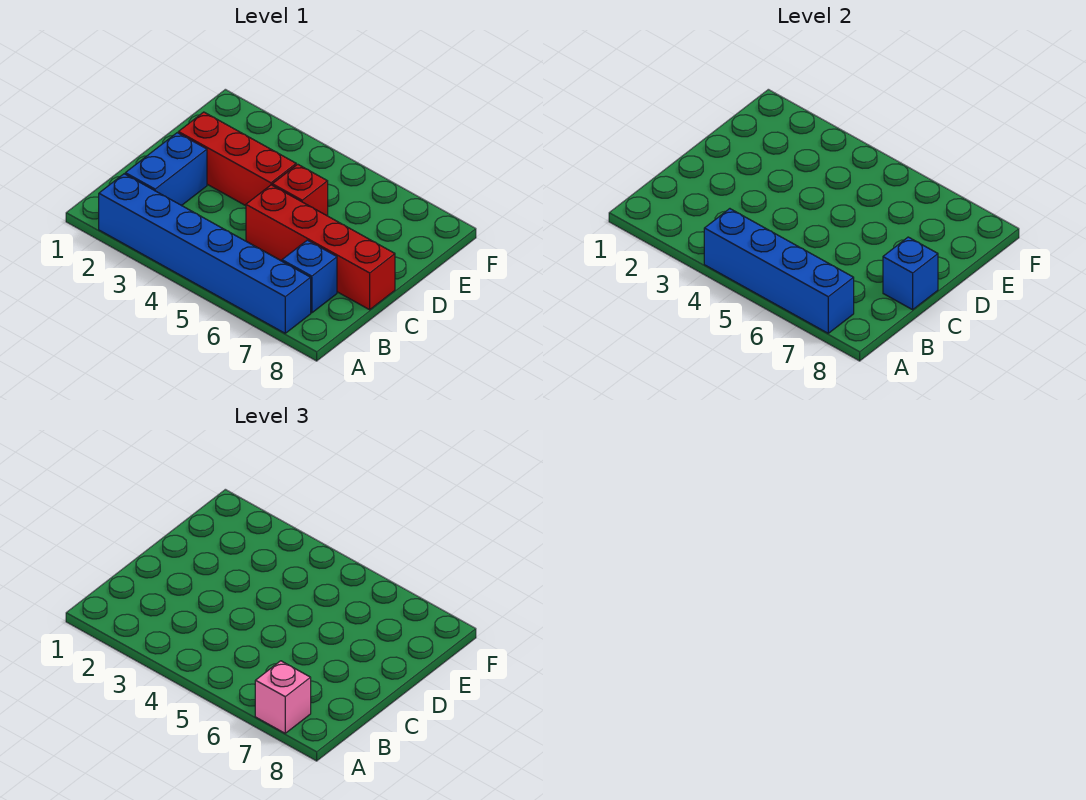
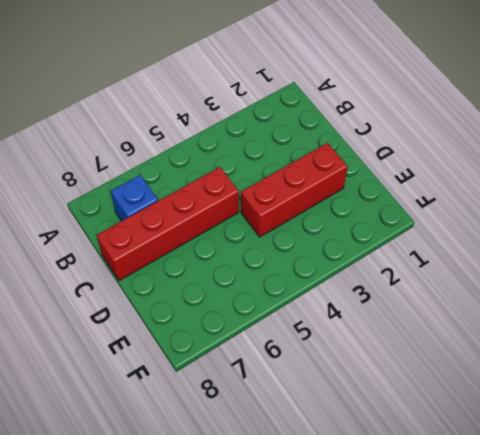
none -> blue brick A2:A7 level 1
none -> blue brick B2:C2 level 1

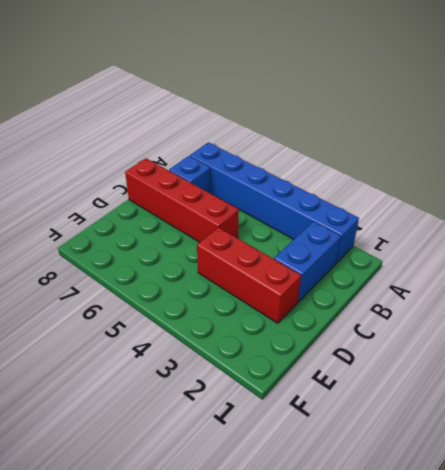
none -> red brick D5 level 1
none -> blue brick A4:A7 level 2

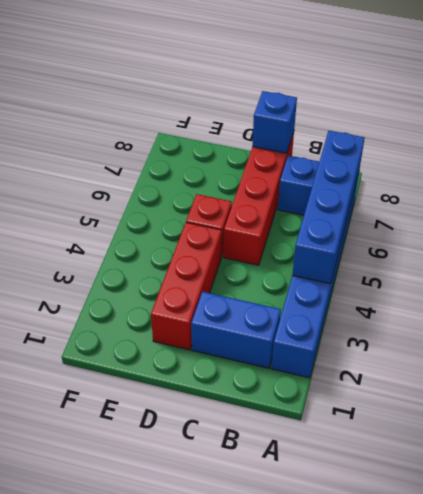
none -> pink brick A7 level 3

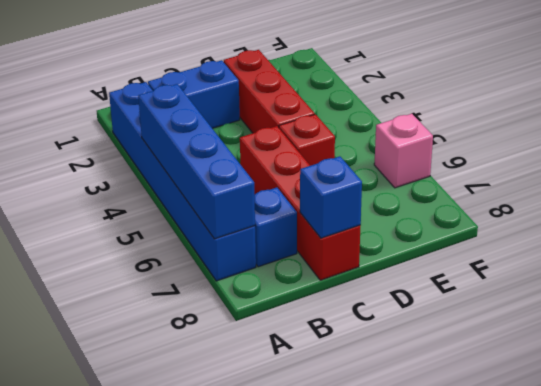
pink brick F6 level 1 -> pink brick A7 level 3

